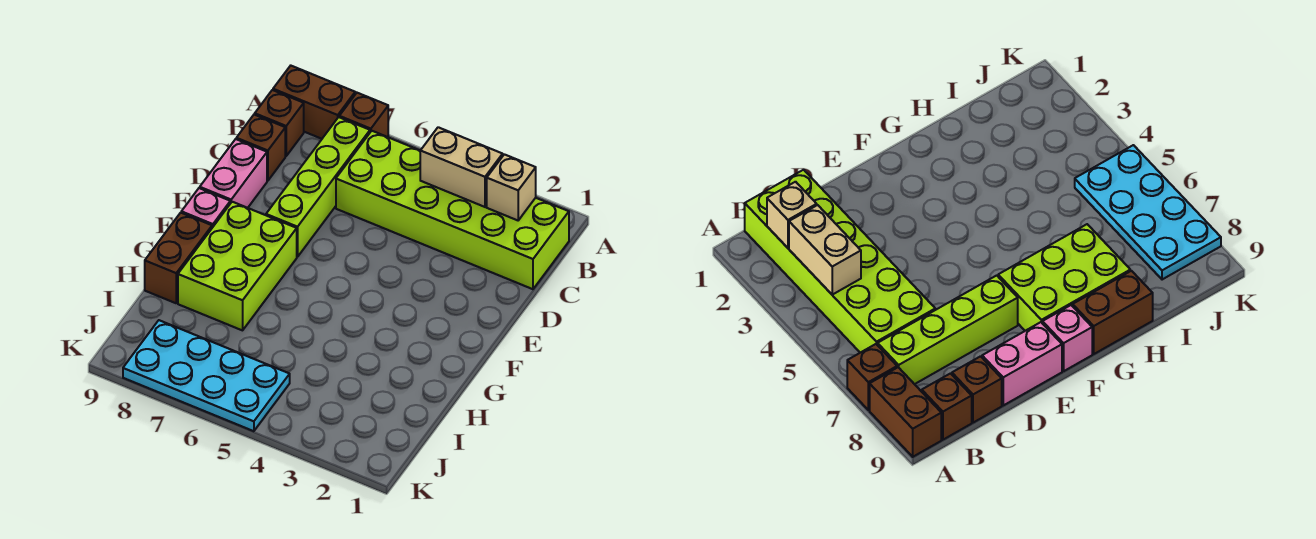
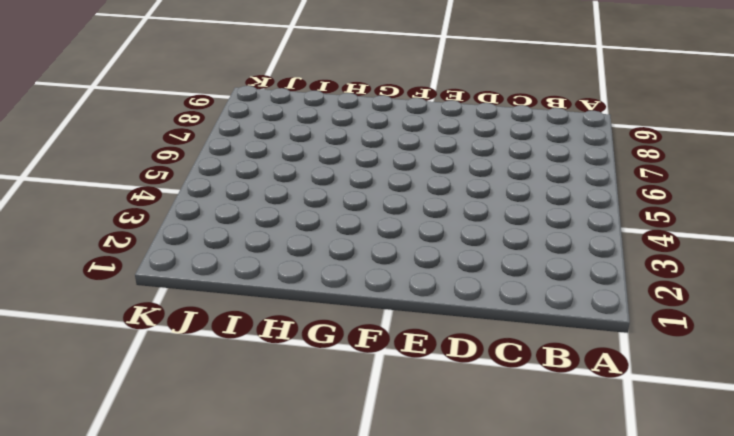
none -> brown brick A7 level 1
none -> brown brick A8:A9 level 1
none -> lime brick B1:C6 level 1

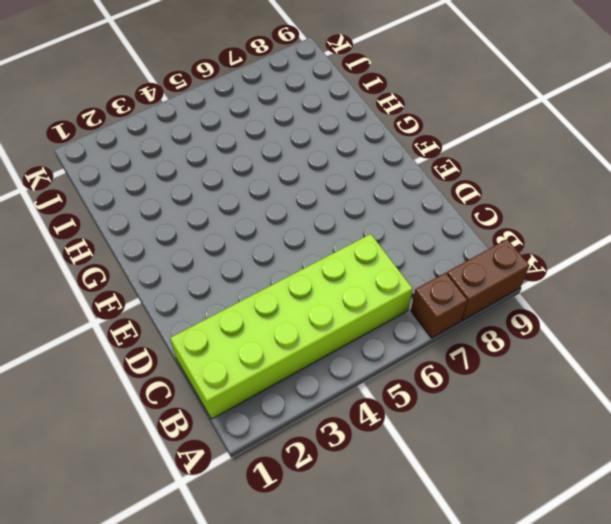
none -> lime brick B7:E7 level 1
none -> brown brick B9 level 1
none -> brown brick C9 level 1

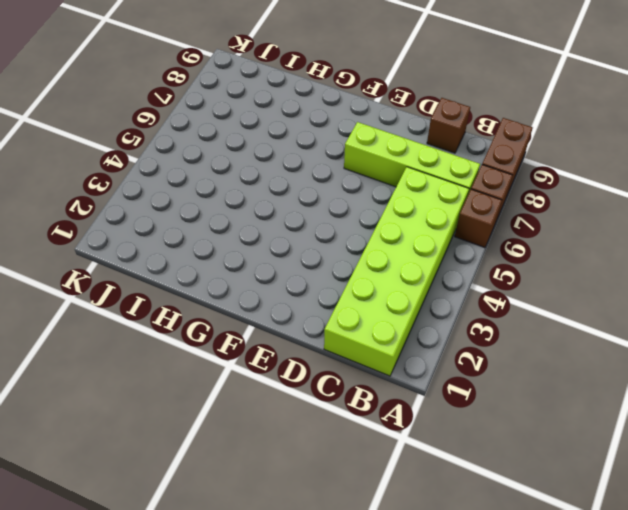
brown brick A6 level 1 -> brown brick B9 level 1
none -> pink brick D9:E9 level 1
none -> lime brick F7:H8 level 1
none -> pink brick F9 level 1

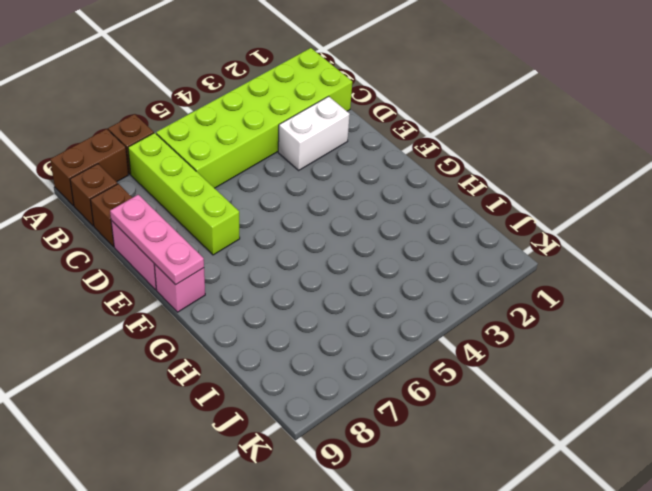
white brick D2:D3 level 1 -> none
pink plate D9:F9 level 2 -> none
none -> lime brick F7:H8 level 1
none -> brown brick G9:H9 level 1
none -> cyan plate J5:K8 level 1

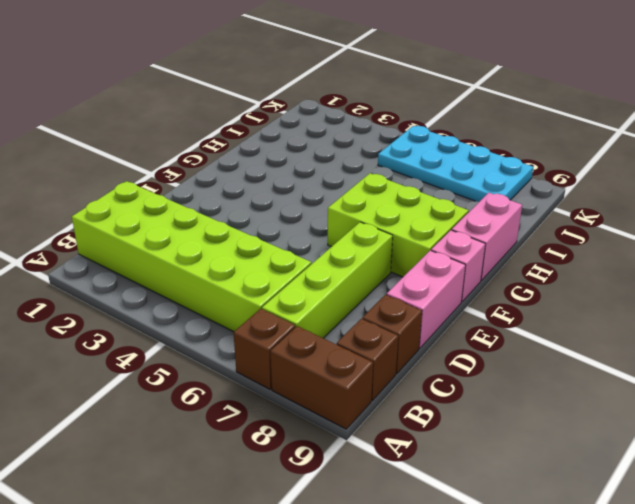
lime brick F6:G8 level 1 -> lime brick F7:H8 level 1
pink brick G9:H9 level 1 -> brown brick G9:H9 level 1
none -> tan brick B2 level 2
none -> tan brick B3:B4 level 2

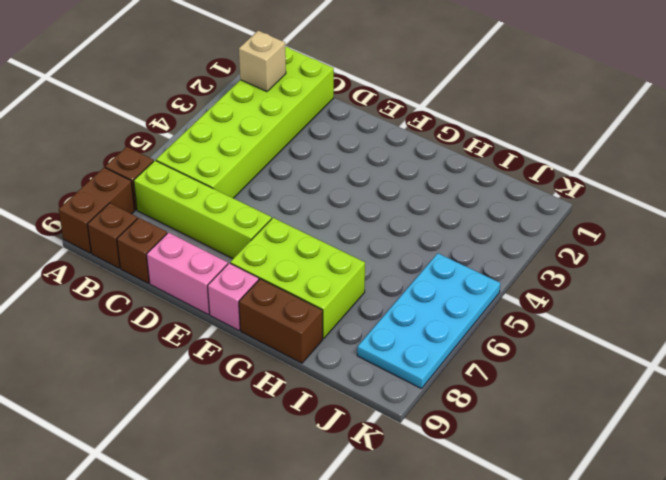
none -> tan brick B3:B4 level 2

